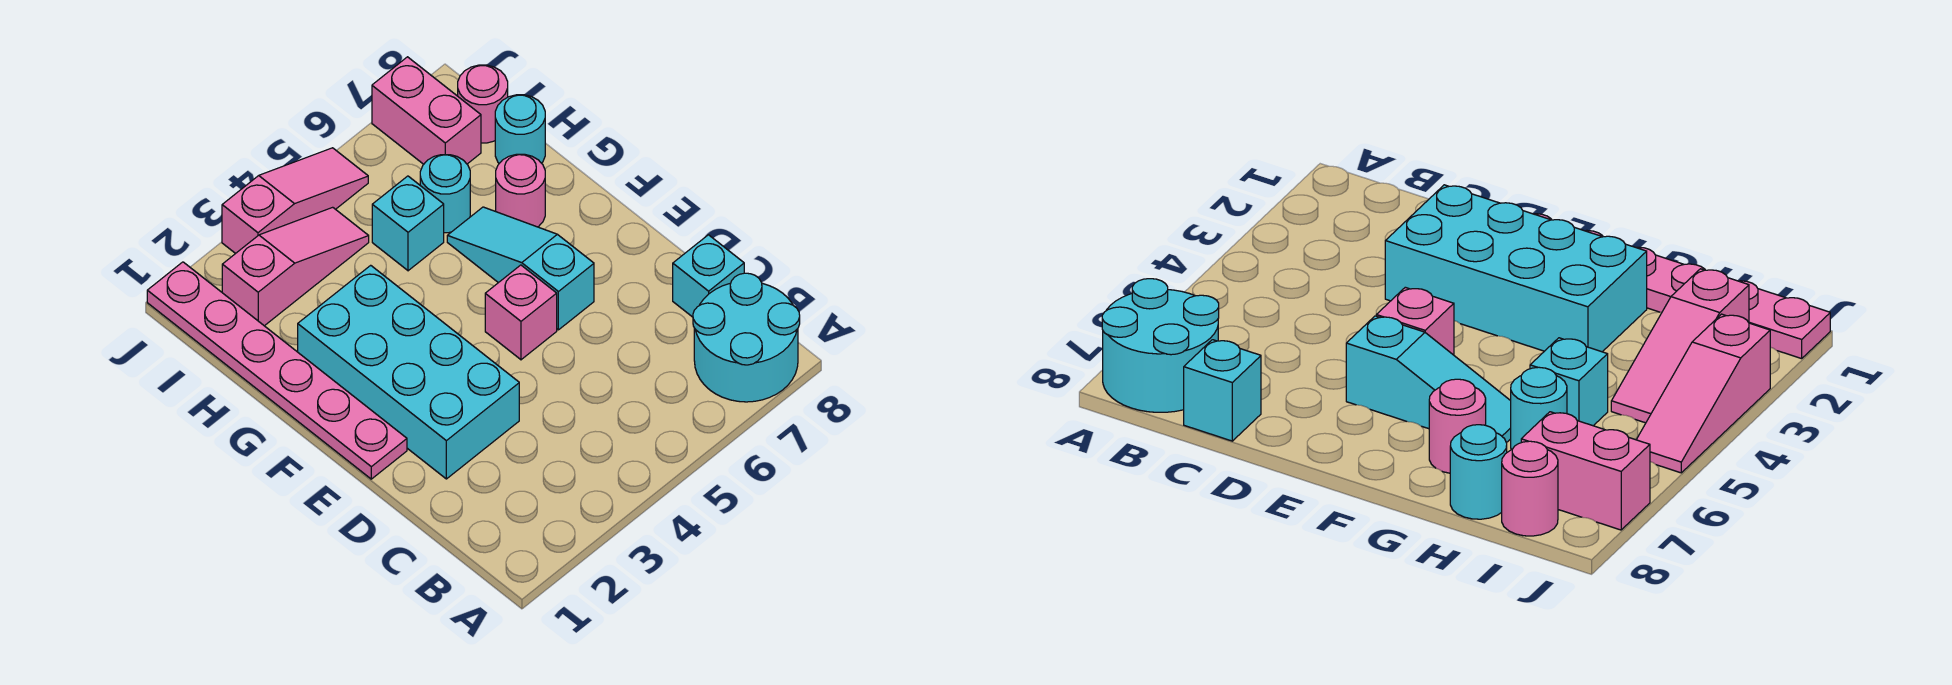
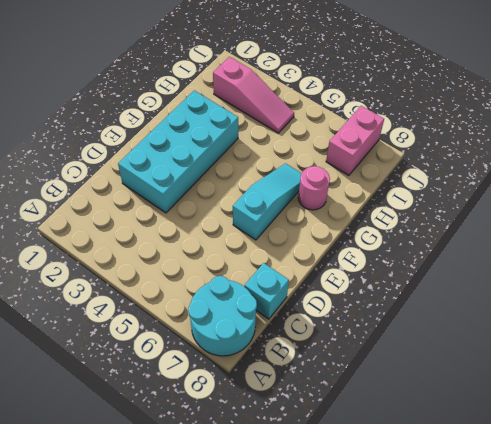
none -> pink plate E1:J1 level 1
none -> pink brick E5 level 1
none -> cyan brick H5 level 1

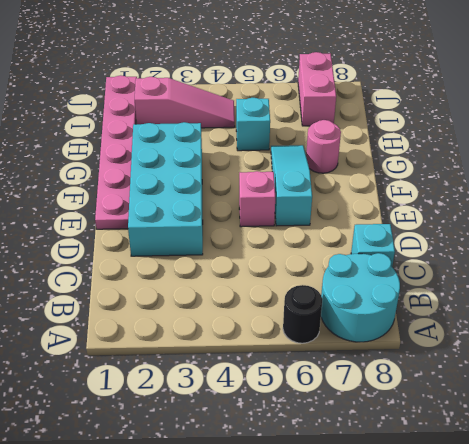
black round brick A6 level 1 -> none
none -> cyan round brick H6 level 1
none -> cyan round brick H8 level 1
none -> pink round brick I8 level 1

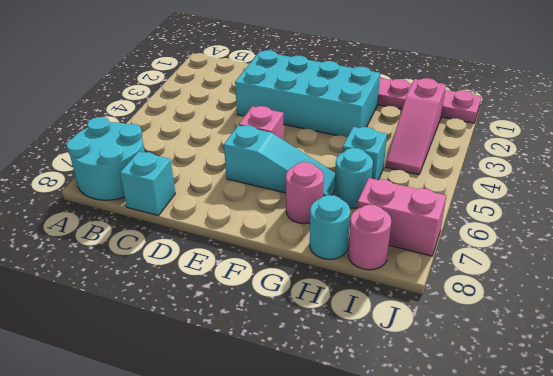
none -> pink slope J3:J5 level 1 top 3

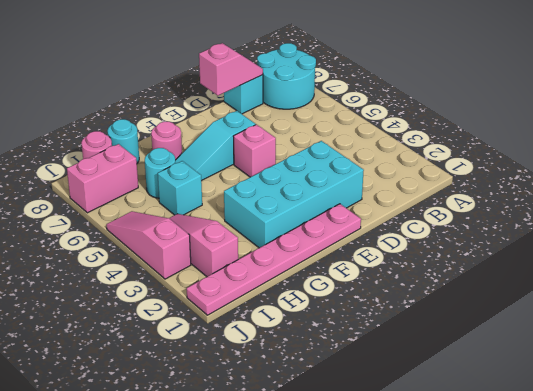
pink slope C8:D8 level 2 top D -> none

